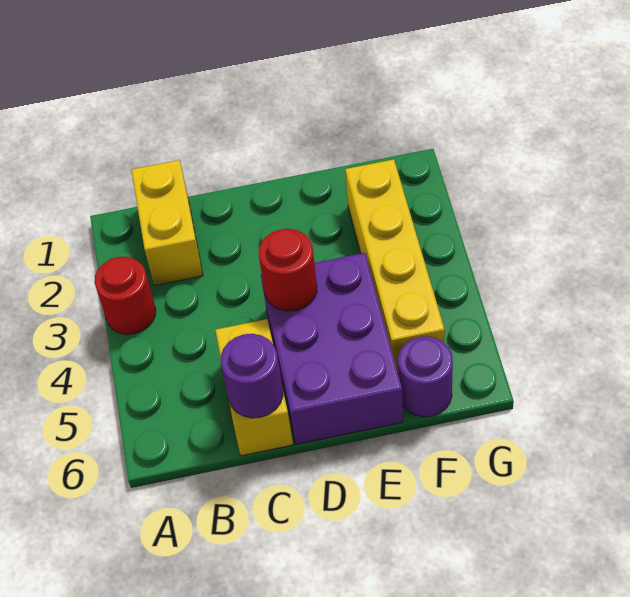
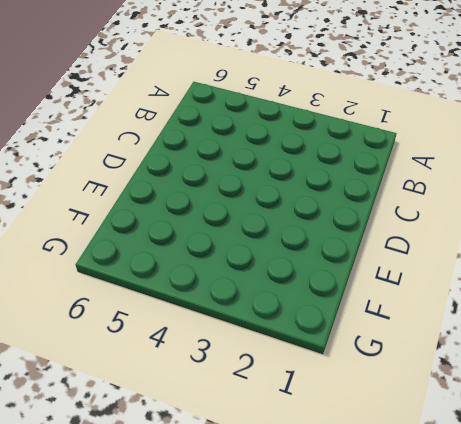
none -> red round brick A3 level 1
none -> yellow brick B1:B2 level 1

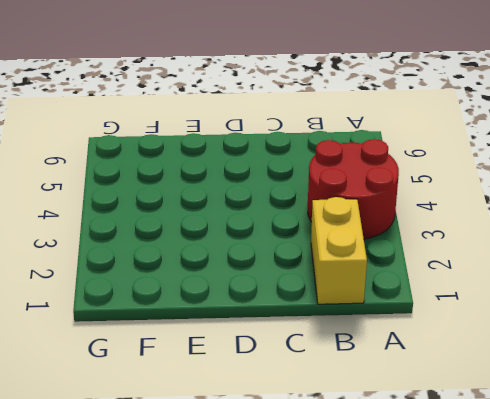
red round brick A3:B4 level 1 -> red round brick A3 level 1
none -> yellow brick C5:C6 level 1
none -> purple brick D4:E6 level 1

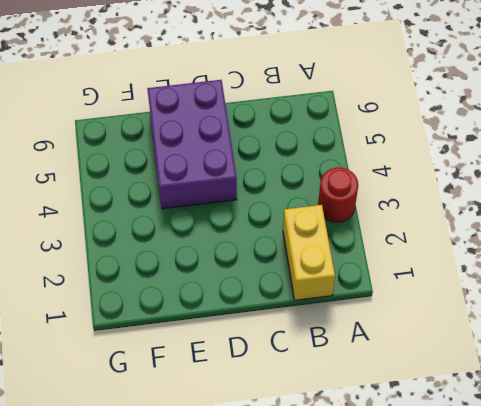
none -> yellow brick C5:C6 level 1
none -> yellow brick F2:F5 level 1

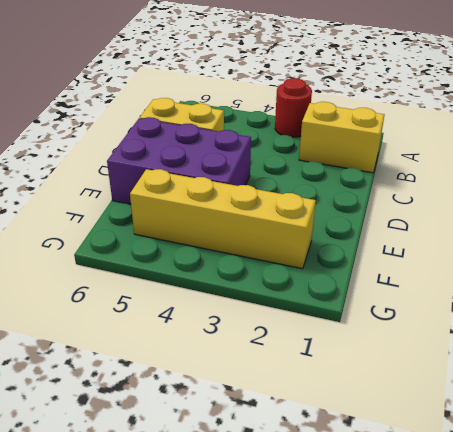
none -> purple round brick F6 level 1
none -> purple round brick C6 level 2

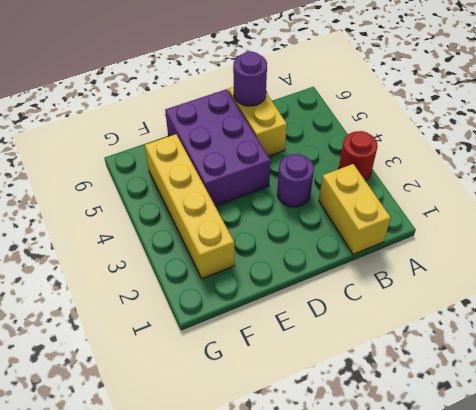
purple round brick C3 level 1 -> purple round brick F6 level 1
none -> red round brick D4 level 2

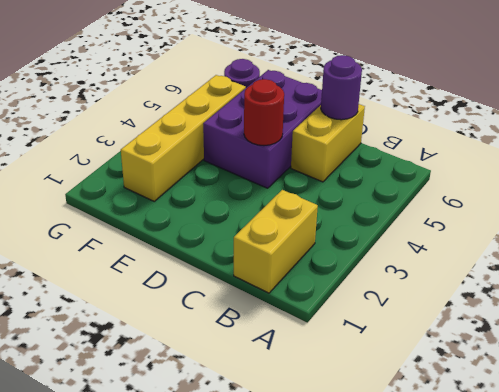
none -> red round brick A3 level 1

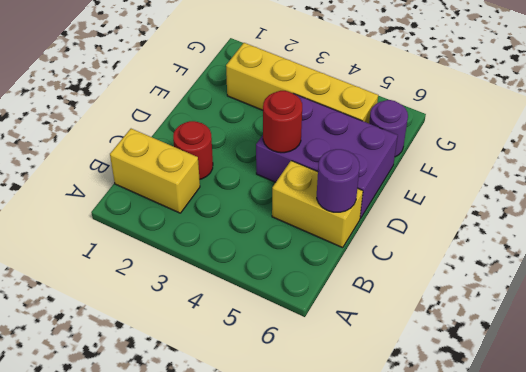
red round brick C2 level 1 -> red round brick A3 level 1

